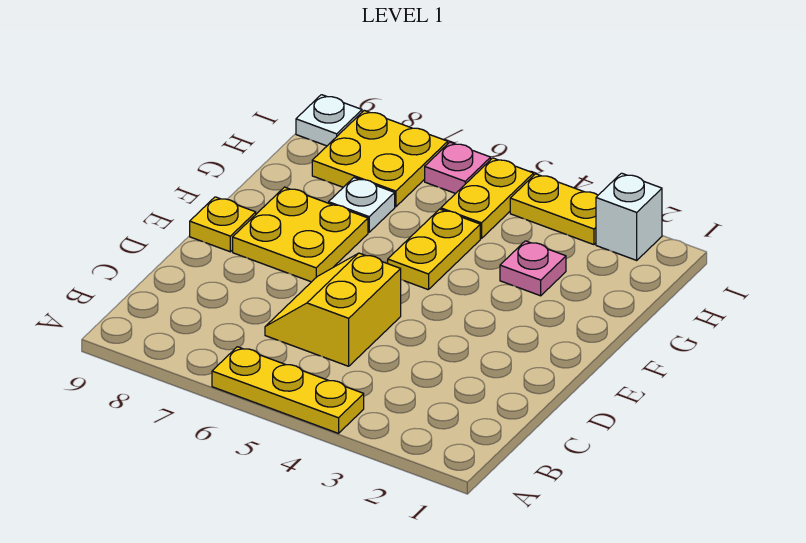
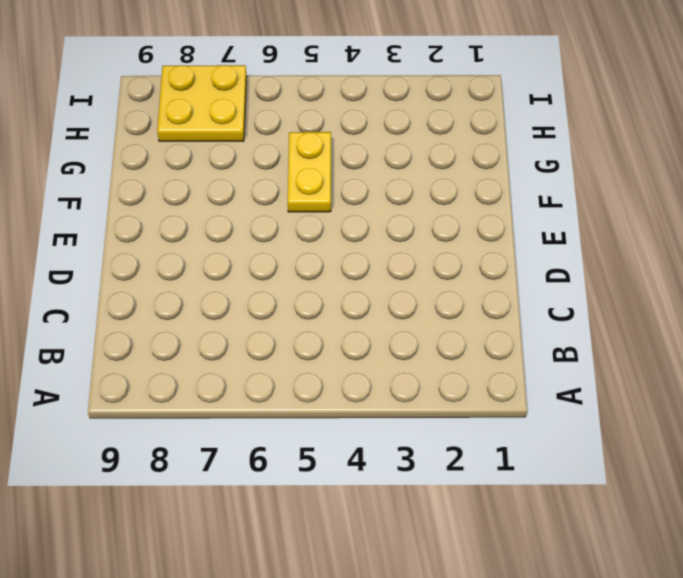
none -> yellow plate A4:A6 level 1
none -> yellow slope C5:D6 level 1 top 5
none -> yellow plate E7:F8 level 1

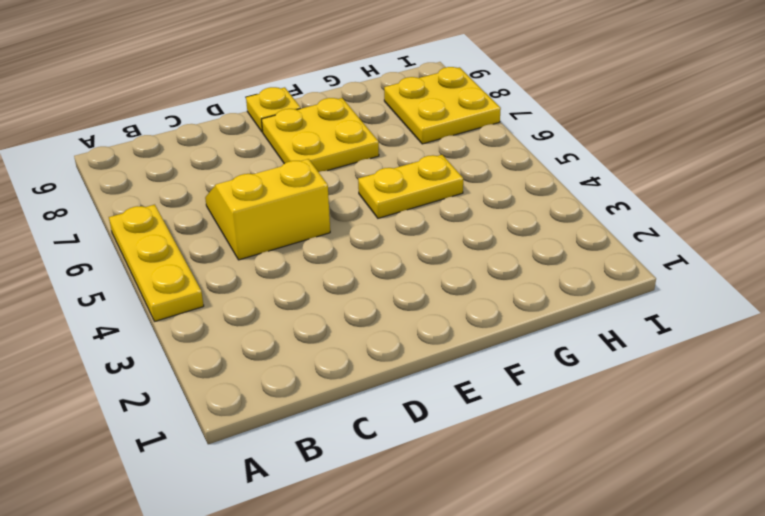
none -> pink plate G3 level 1
none -> white plate G7 level 1
none -> yellow plate H5:I5 level 1

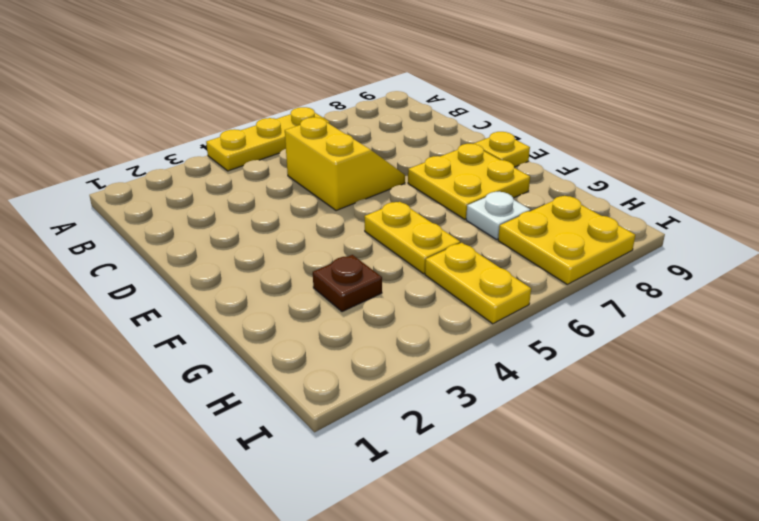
brown plate G3 level 1 -> pink plate G3 level 1
none -> white brick I2 level 1
none -> yellow plate I3:I4 level 1
none -> pink plate I6 level 1

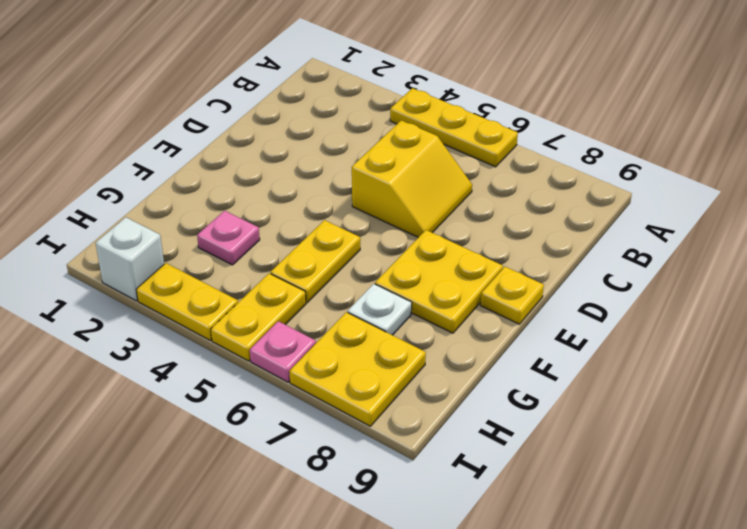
none -> white plate I9 level 1

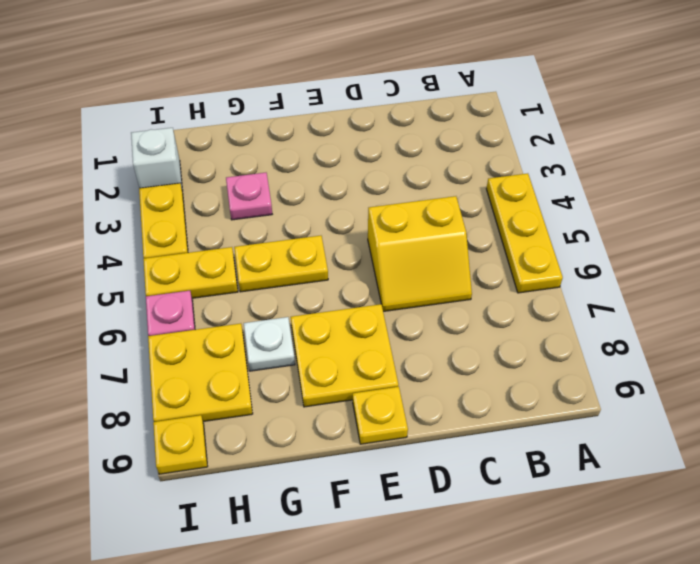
yellow plate I9 level 1 -> white plate I9 level 1

